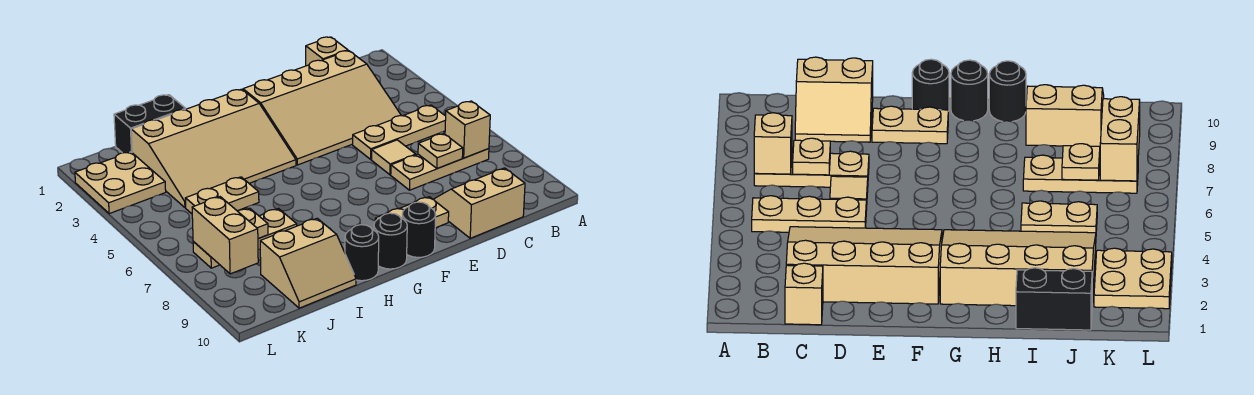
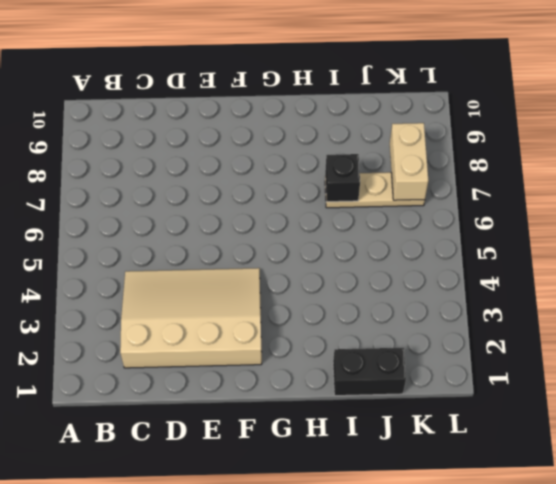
black brick I7 level 2 -> none
none -> tan plate B5:D5 level 1
none -> tan plate B7:D7 level 1
none -> tan brick C1 level 1

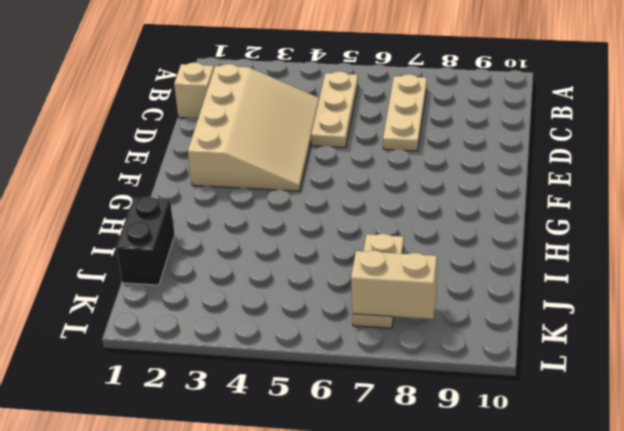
none -> tan slope C9:D10 level 1 top 10
none -> tan tile D6 level 1
none -> tan plate E9:F9 level 1

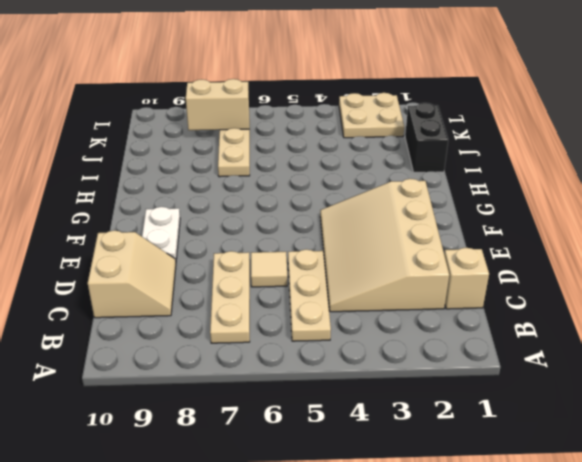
white plate E9:F9 level 1 -> tan plate E9:F9 level 1
none -> black round brick F10 level 1
none -> tan slope G2:J4 level 1 top 2
none -> black round brick G10 level 1

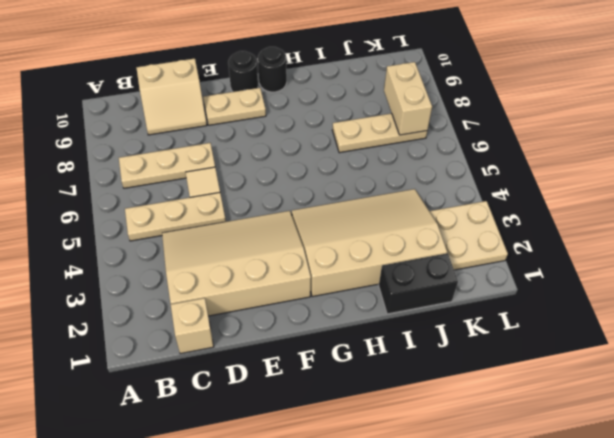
none -> black round brick H10 level 1
none -> tan plate I5:J5 level 1
none -> tan slope I9:J10 level 1 top 9

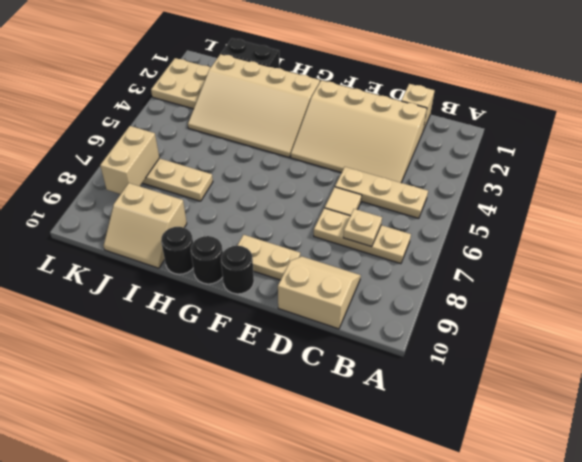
none -> tan plate I5:J5 level 1
none -> tan brick B7 level 2
none -> tan plate J7 level 2

